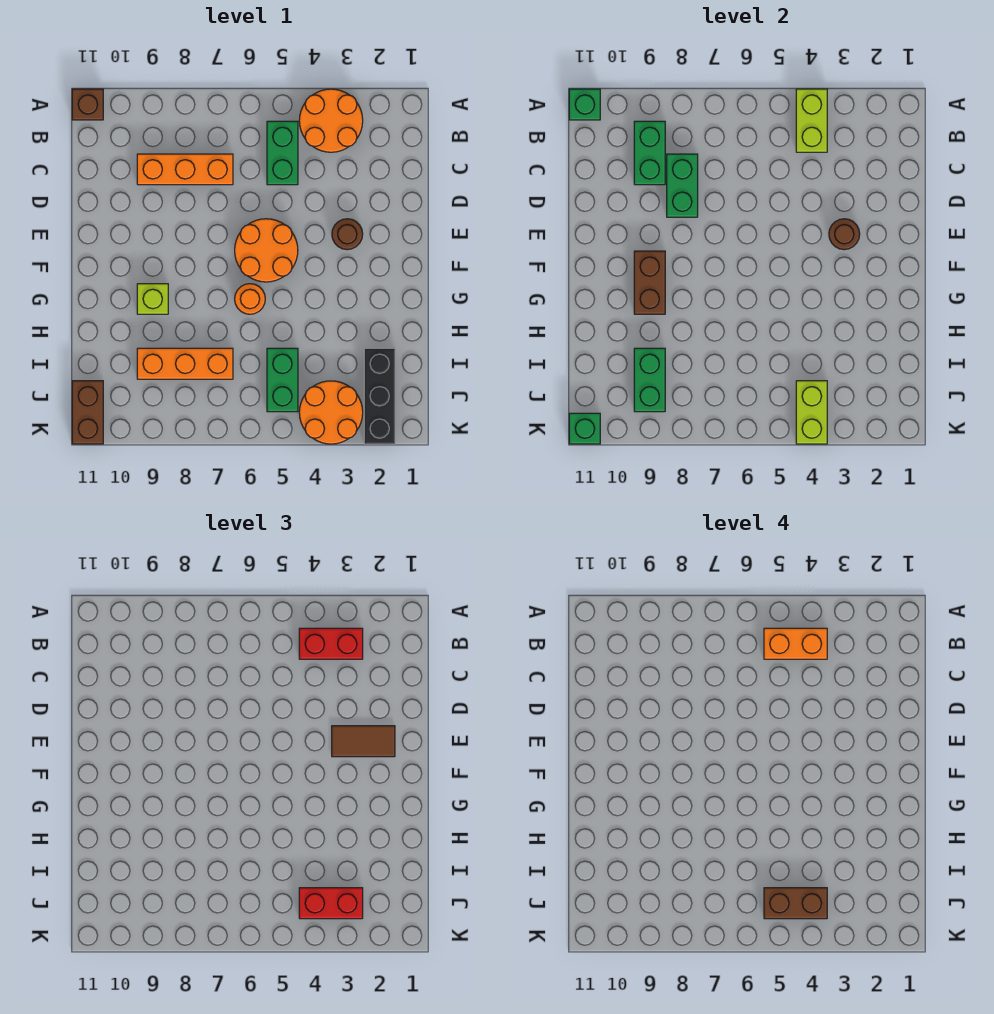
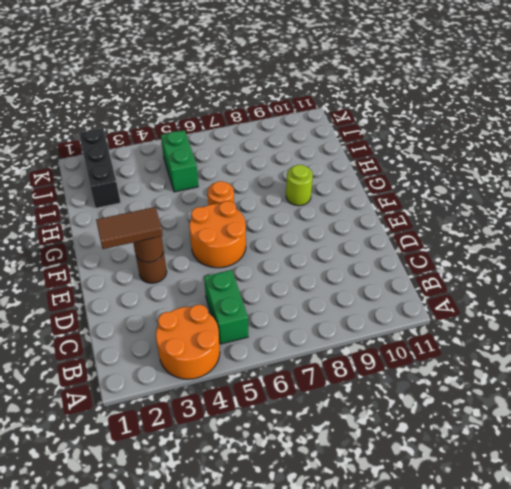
lime round brick G9 level 1 -> lime brick G9 level 1
none -> brown brick A11 level 1
none -> orange brick C7:C9 level 1
none -> orange brick I7:I9 level 1

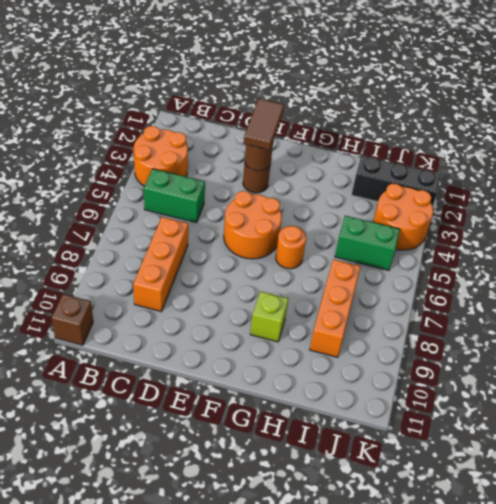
none -> brown brick J11:K11 level 1
none -> lime brick A4:B4 level 2
none -> green brick A11 level 2

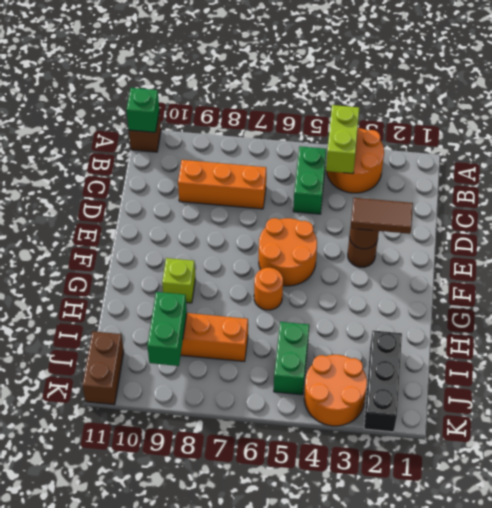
none -> green brick B9:C9 level 2
none -> green brick C8:D8 level 2
none -> brown brick F9:G9 level 2

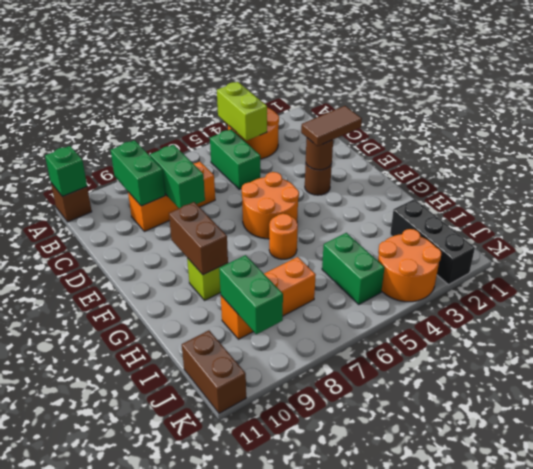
none -> lime brick J4:K4 level 2
none -> green brick K11 level 2
none -> red brick B3:B4 level 3

